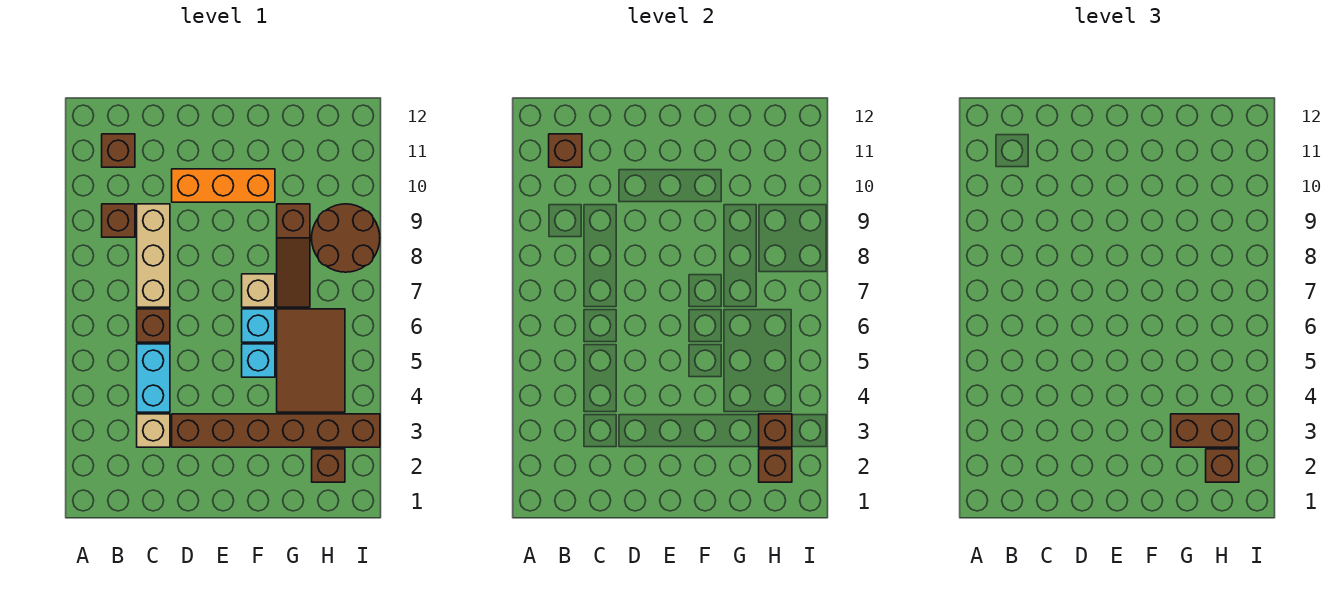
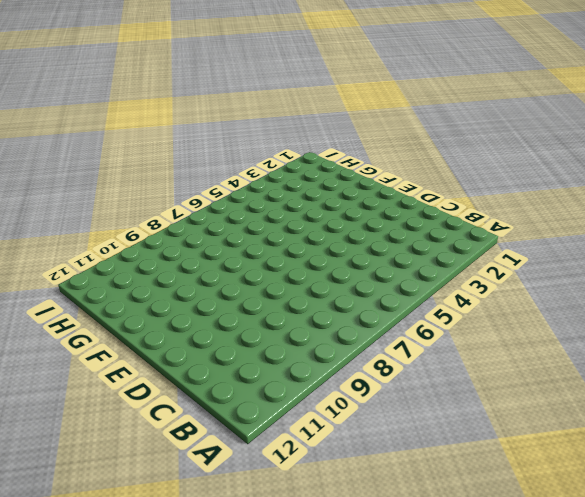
none -> brown brick B9 level 1
none -> brown brick B11 level 1
none -> tan brick C3 level 1

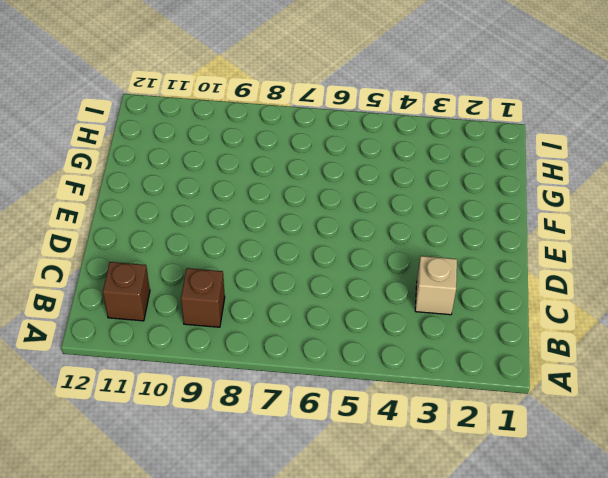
none -> cyan brick C4:C5 level 1
none -> brown brick C6 level 1
none -> tan brick C7:C9 level 1

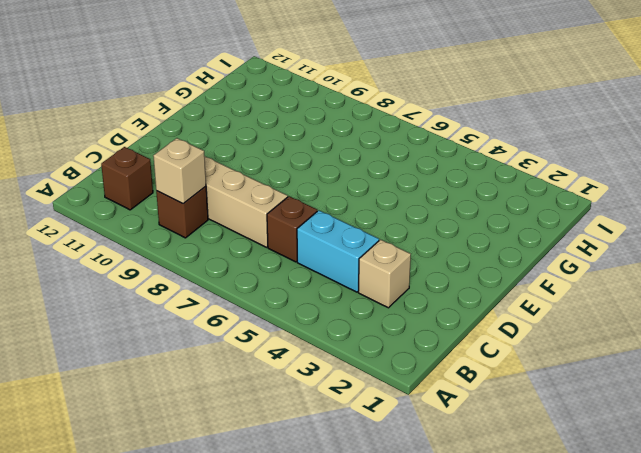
tan brick B9 level 2 -> tan brick F7 level 1
none -> brown brick D3:I3 level 1
none -> orange brick D10:F10 level 1
none -> cyan brick F5 level 1

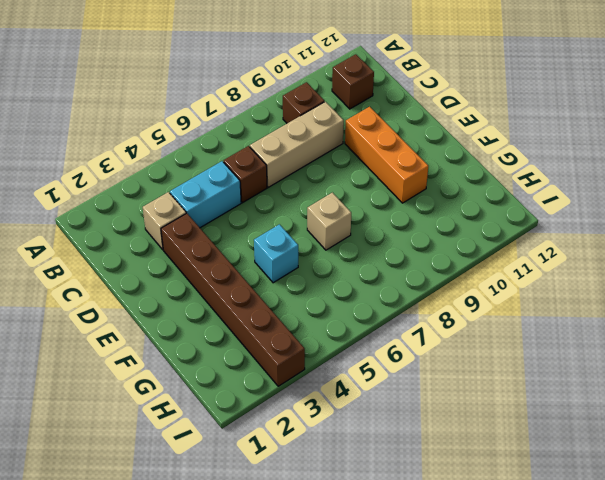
none -> cyan brick F6 level 1
none -> brown tile G4:H6 level 1
none -> brown slope G7:G9 level 1 top 9

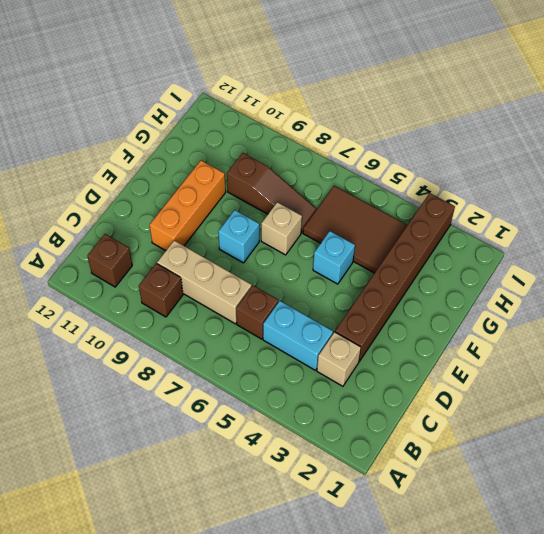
cyan brick E8 level 1 -> cyan brick F6 level 1
none -> brown brick H2 level 1
none -> brown round brick H8:I9 level 1
none -> brown brick B11 level 2

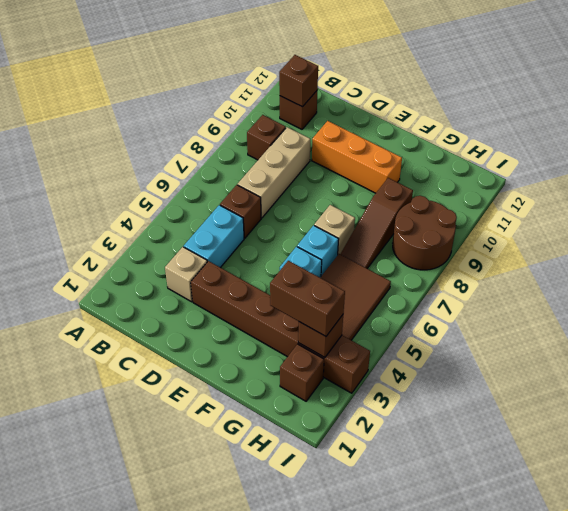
none -> brown brick H2 level 2
none -> brown brick H2 level 3

